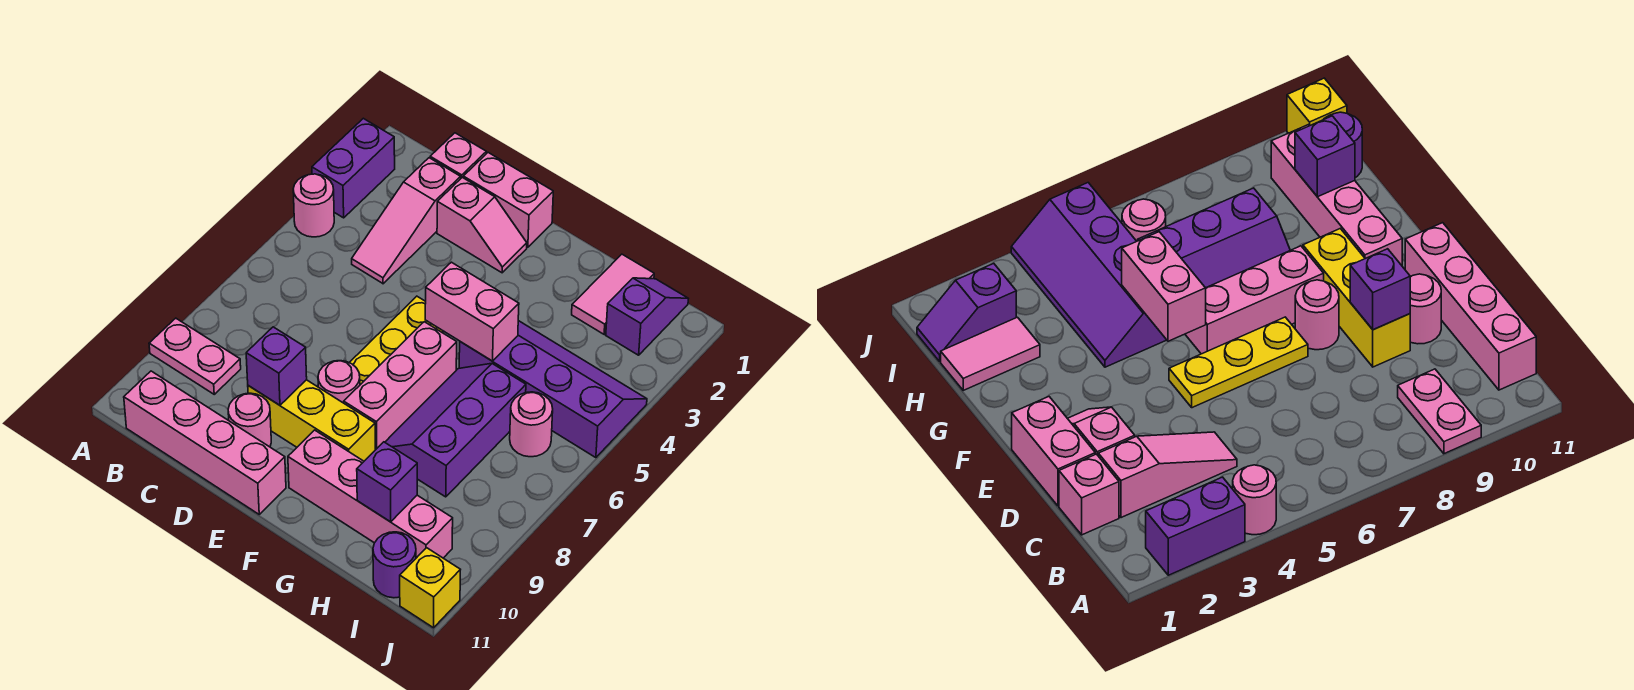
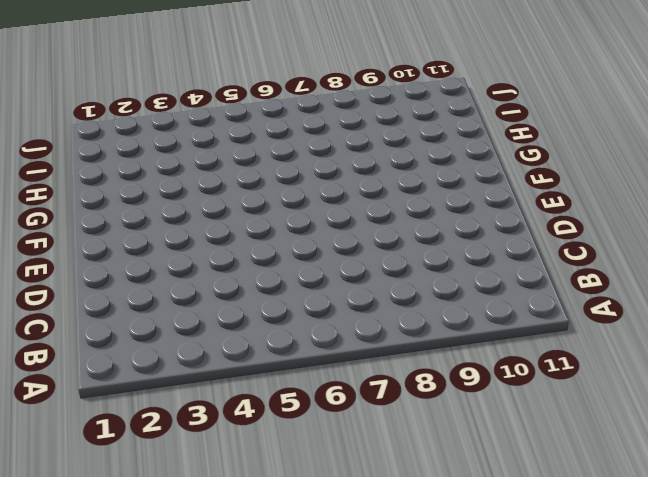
none -> purple brick A2:A3 level 1
none -> pink round brick A4 level 1
none -> pink plate A9:B9 level 1

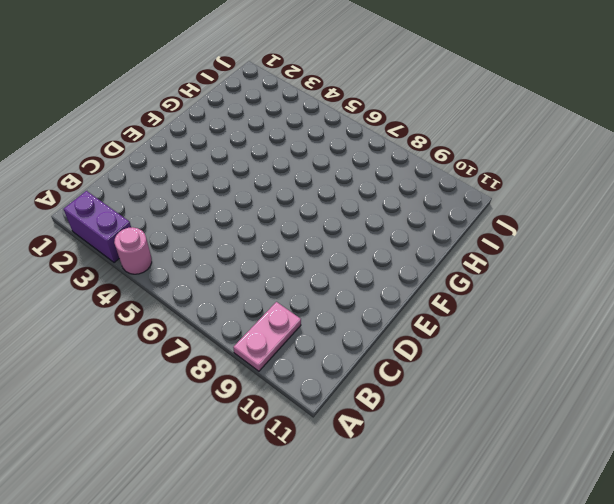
none -> pink brick B11:E11 level 1
none -> pink brick C1 level 1
none -> pink slope C2:C4 level 1 top 2

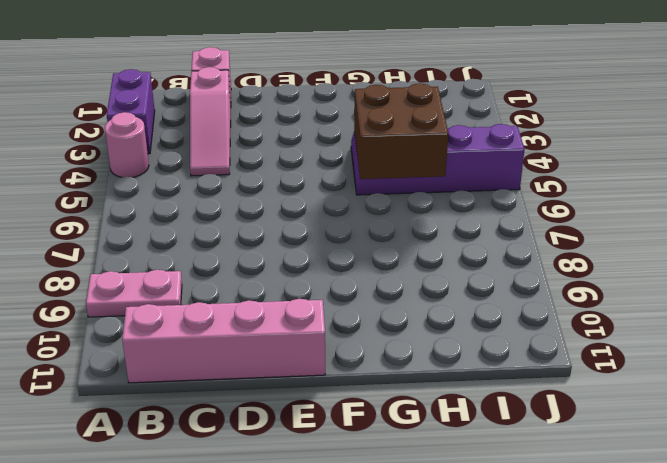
brown brick G5:H6 level 2 -> pink brick F5:G5 level 2
none -> pink brick D1:E1 level 1
none -> pink slope D2:E2 level 1 top D
none -> yellow brick D9:F9 level 1

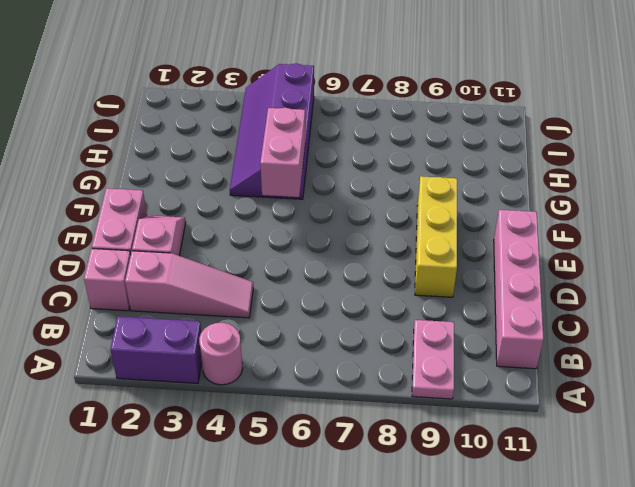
none -> pink round brick D10 level 1
none -> yellow plate E5:E7 level 1
none -> pink round brick E8 level 1

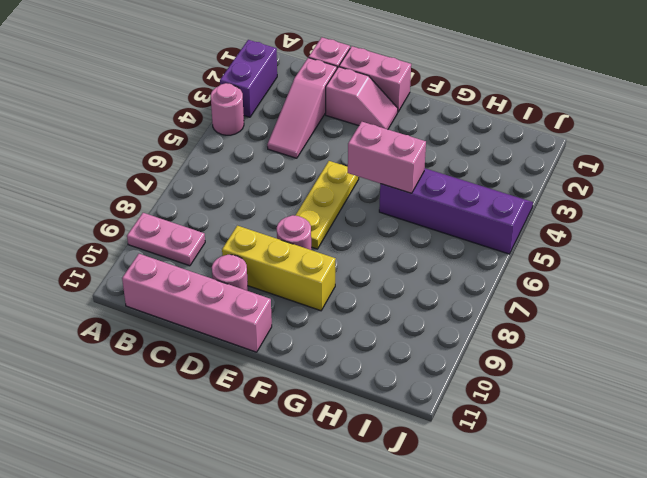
none -> pink brick F6:F8 level 1
none -> pink brick F10:I10 level 1
none -> purple slope G6:H8 level 1 top H

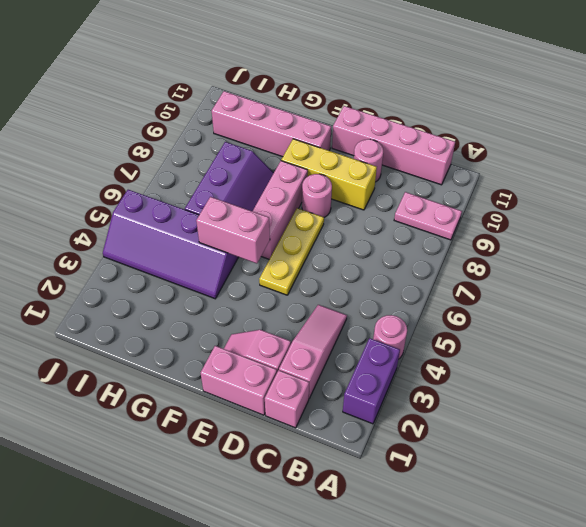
none -> pink tile H1:H2 level 1
none -> purple slope I1:I2 level 1 top 2
none -> pink round brick I6 level 1

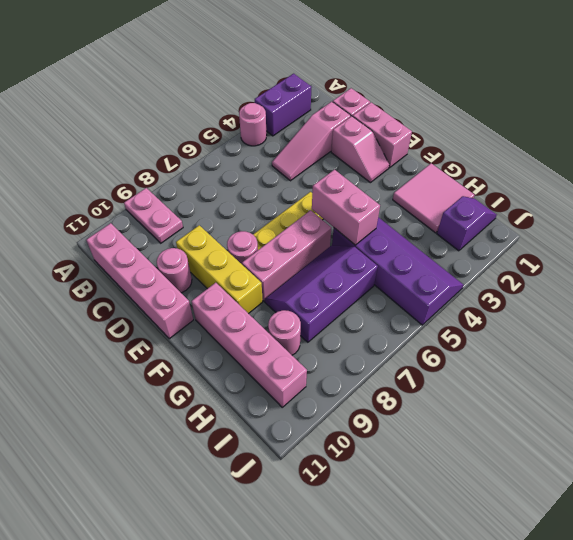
pink tile G1:H2 level 1 -> pink tile H1:H2 level 1
pink round brick H9 level 1 -> pink round brick I6 level 1
none -> purple round brick I11 level 1
none -> yellow brick J11 level 1
none -> purple brick D9 level 2

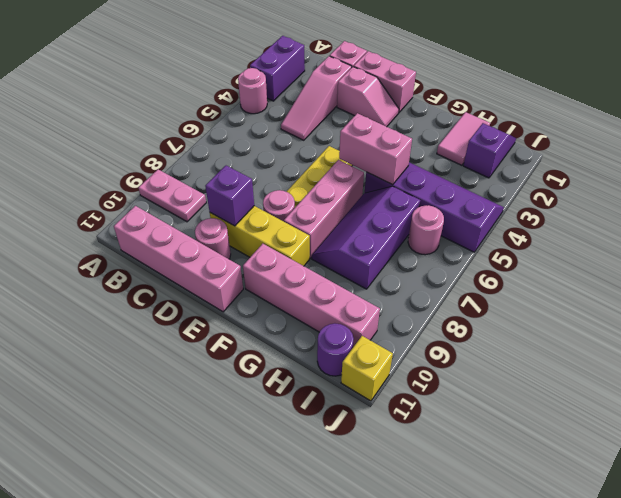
none -> purple brick H10 level 2

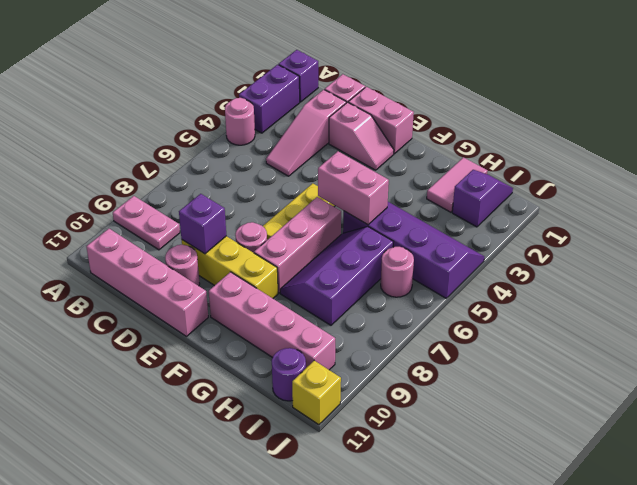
purple brick A1 level 1 -> purple brick H10 level 2

